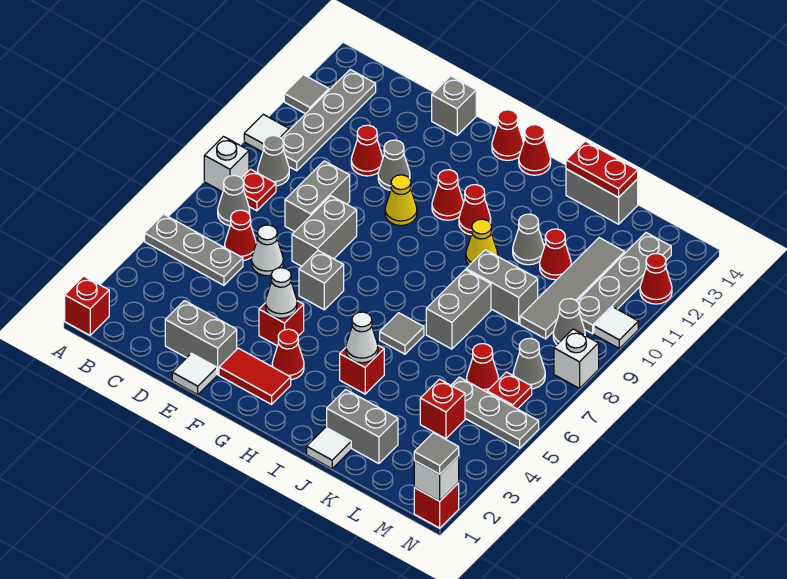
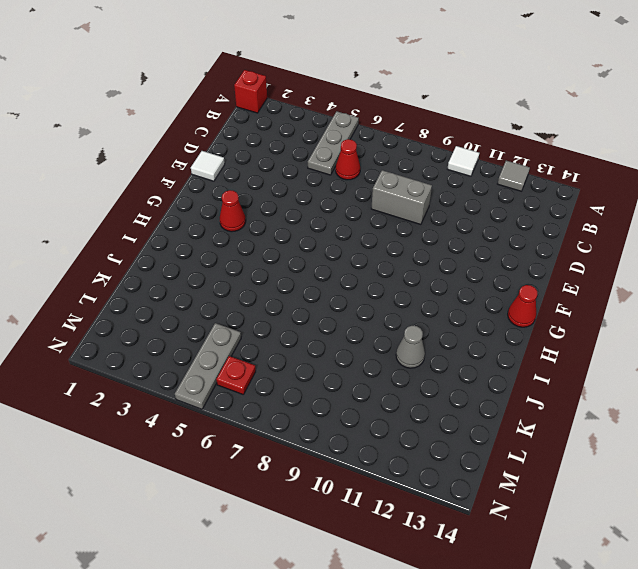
none -> white brick A8 level 1
none -> grey cone B7 level 1
none -> red plate B8 level 1
none -> grey cone B9 level 1

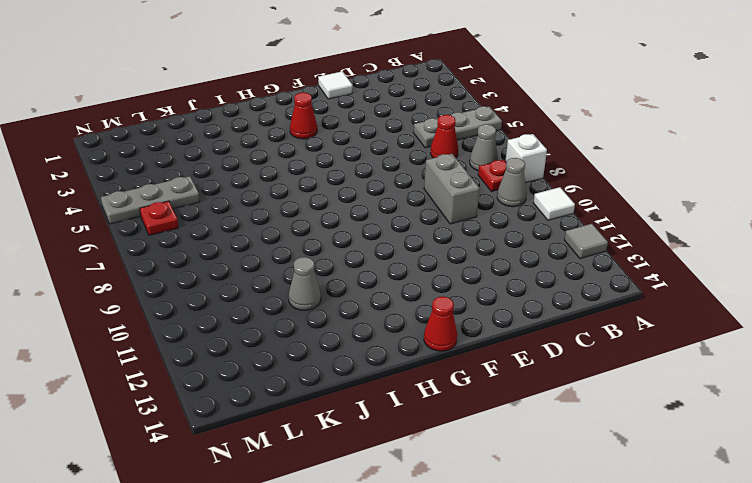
none -> red brick A1 level 1
none -> grey plate B10:B13 level 1
none -> grey brick D2:E2 level 1
none -> white cone D6 level 1

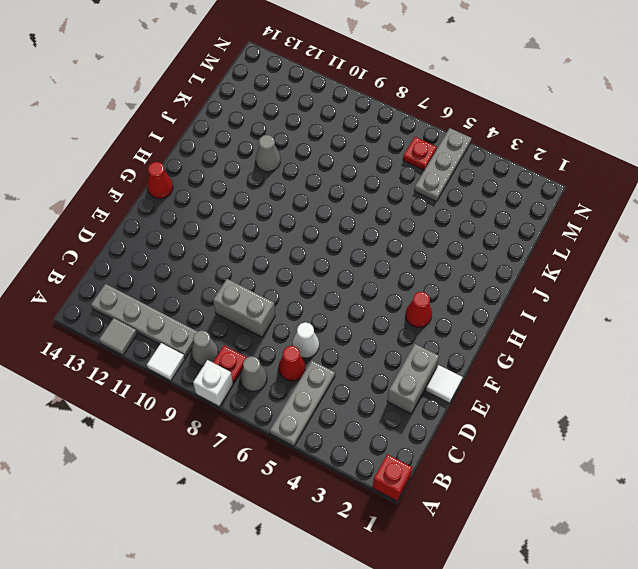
none -> red cone D11 level 1
none -> grey brick E7:E8 level 1
none -> grey cone E11 level 1
none -> grey brick E14 level 1

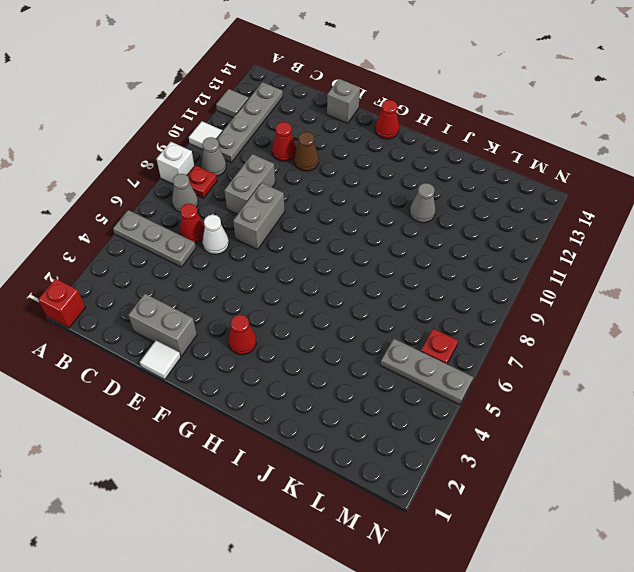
brown cone E11 level 1 -> grey cone E11 level 1
none -> red tile F2:G2 level 1
none -> red brick F4 level 1
none -> grey brick F6 level 1
none -> yellow cone F10 level 1

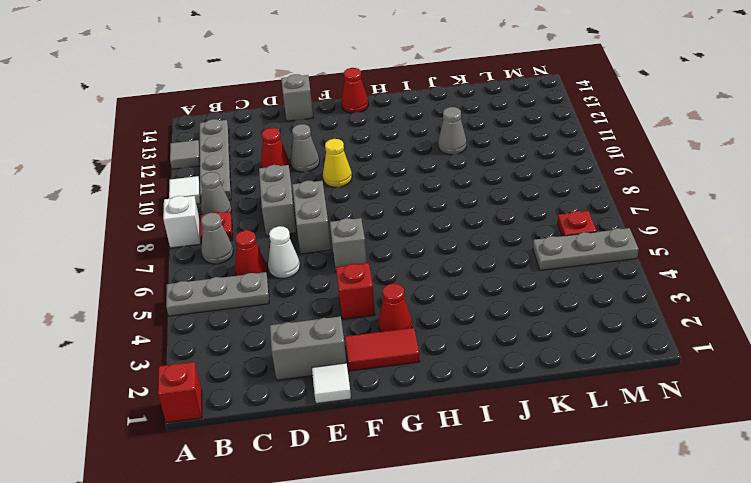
none -> red cone G11 level 1
none -> red cone H11 level 1
none -> red cone H14 level 1
none -> red brick I4 level 1

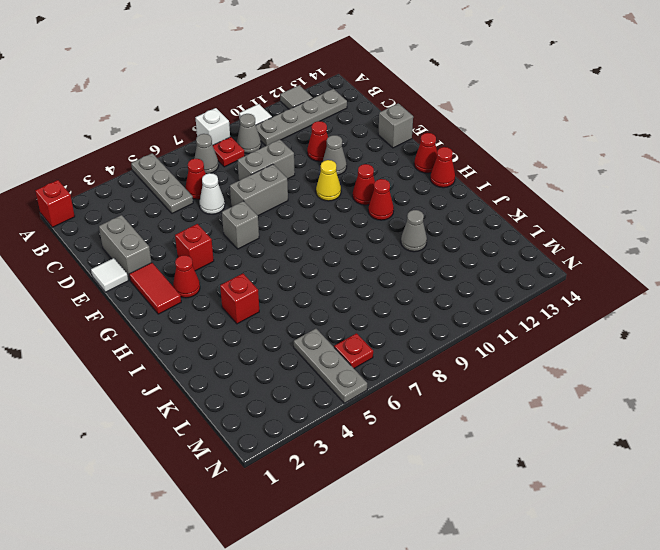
none -> grey tile I6 level 1
none -> yellow cone I10 level 1
none -> white tile J1 level 1
none -> grey brick J2:K2 level 1

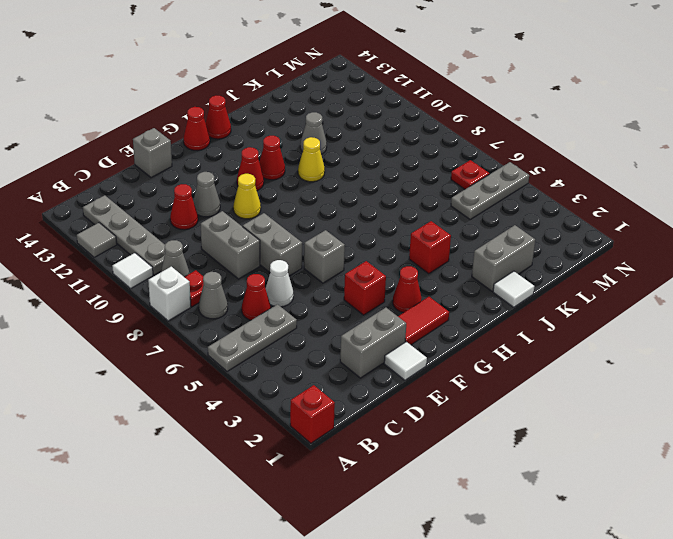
none -> grey tile I6 level 1
none -> grey brick J7:J8 level 1
none -> grey brick J9:K9 level 1
none -> grey brick J14:K14 level 1

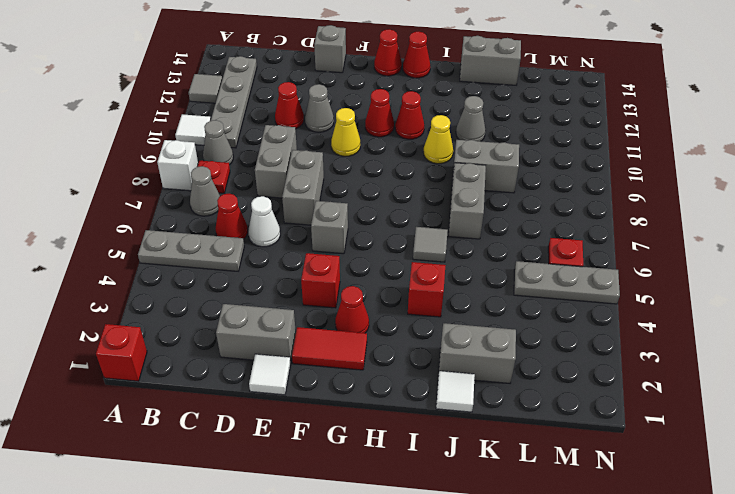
none -> red cone K11 level 1
none -> red brick L4 level 1
none -> red cone L6 level 1
none -> grey tile L9:L12 level 1

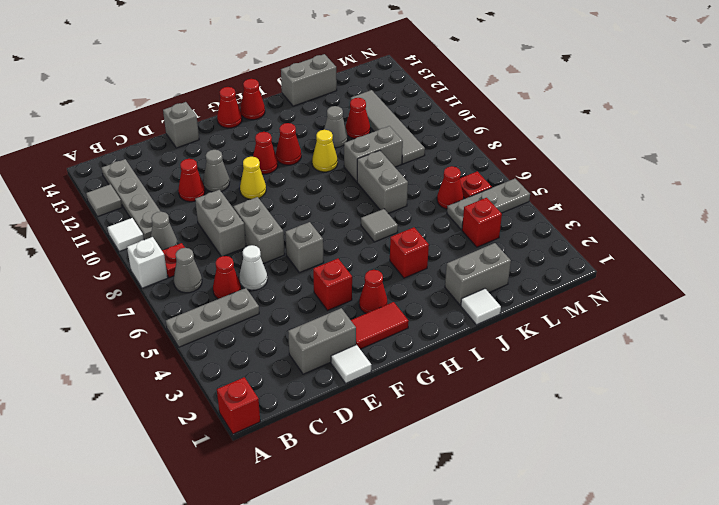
none -> grey cone M7 level 1
none -> grey cone M9 level 1
none -> grey plate M10:M13 level 1
none -> red brick N1 level 1

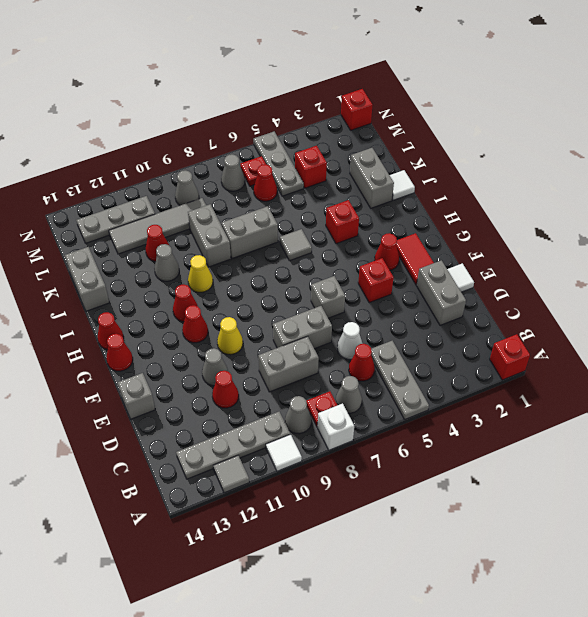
grey plate M11:M13 level 1 -> grey plate M10:M13 level 1
none -> white brick N8 level 1
none -> white tile N10 level 1
none -> red cone N12 level 1
none -> white cone F4 level 2

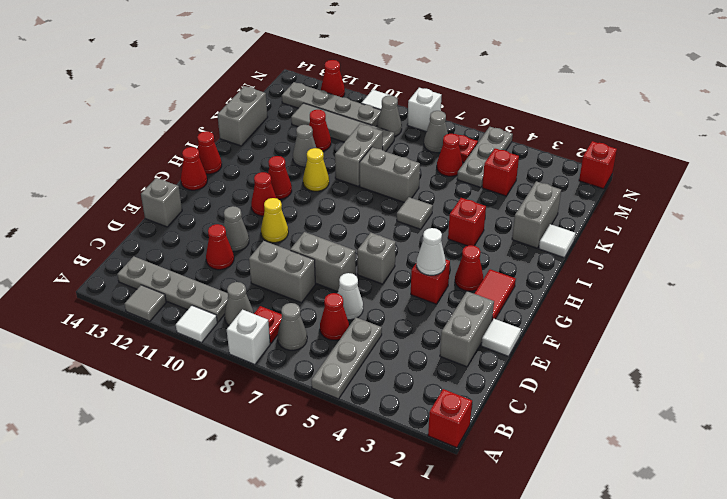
none -> white cone I4 level 2
none -> red plate J14:K14 level 2
none -> white brick N1 level 2
none -> grey tile N1 level 3

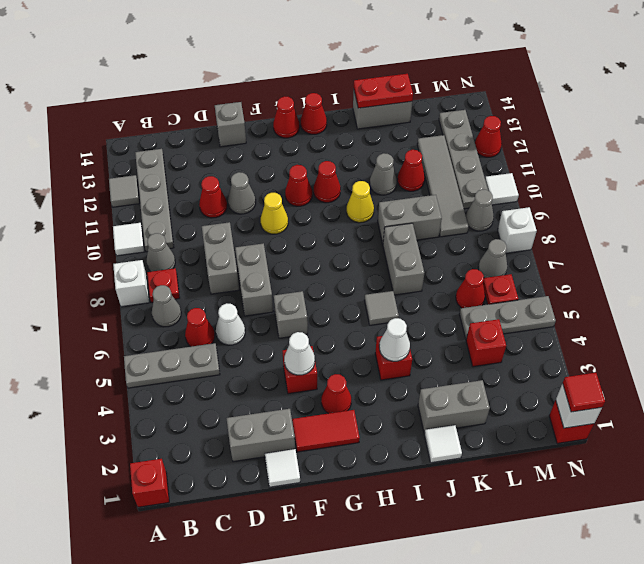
red tile N1 level 3 -> grey tile N1 level 3

